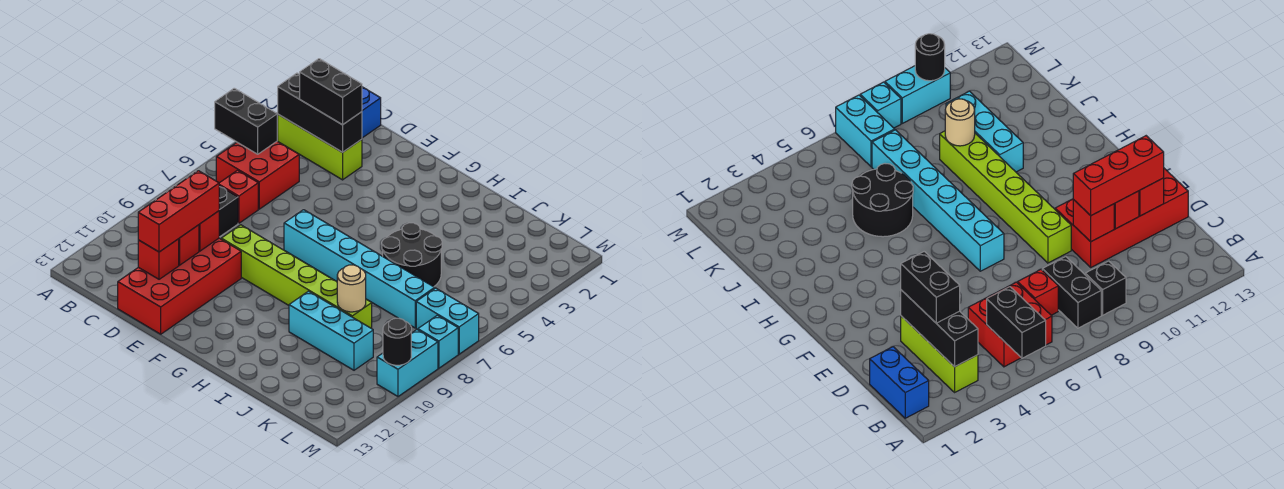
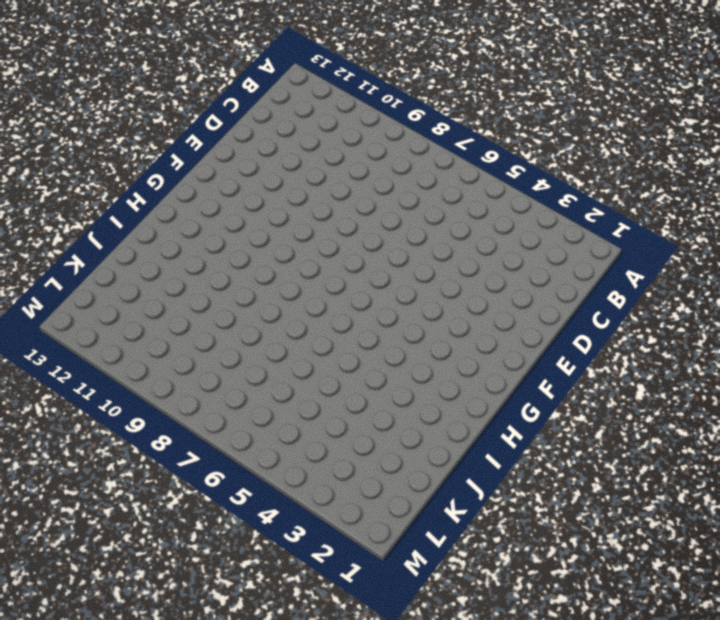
none -> blue brick B1:C1 level 1
none -> lime brick B3:D3 level 1
none -> red brick B5:C6 level 1

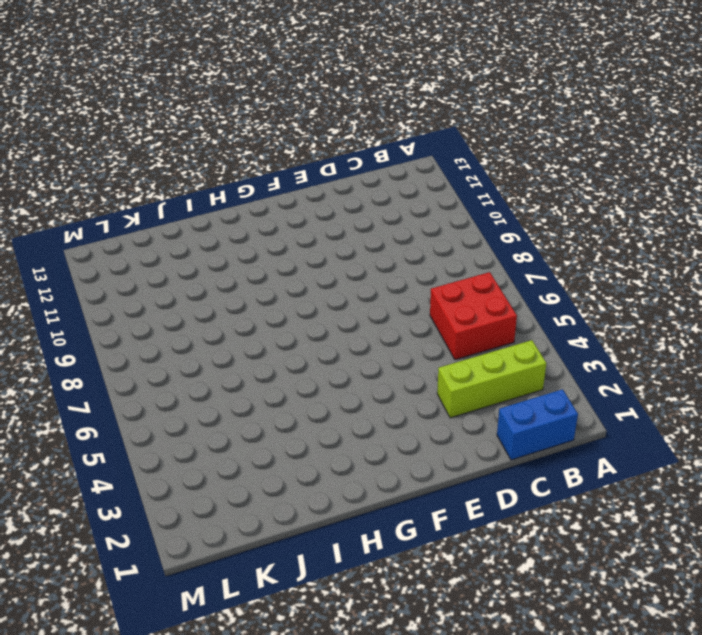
none -> black brick B8:C8 level 1
none -> black brick B9 level 1
none -> red brick C7 level 1

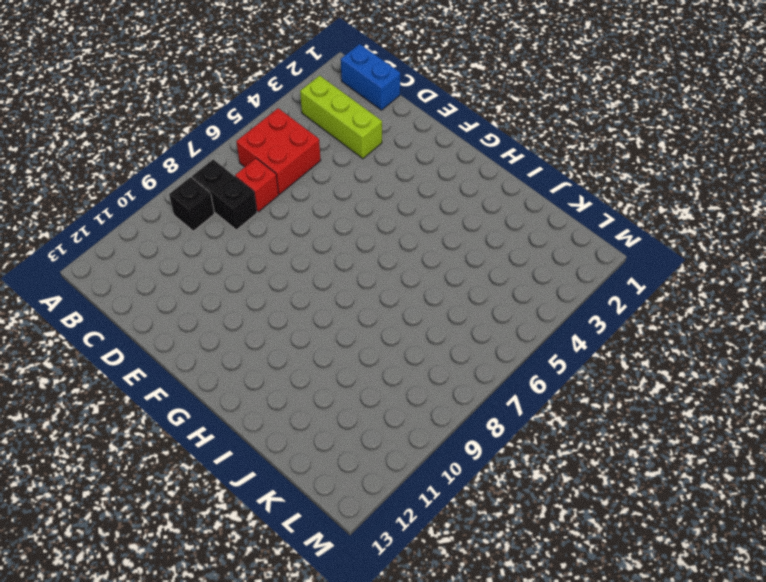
none -> red brick D10:E13 level 1
none -> lime brick E9:J9 level 1
none -> cyan brick F7:K7 level 1

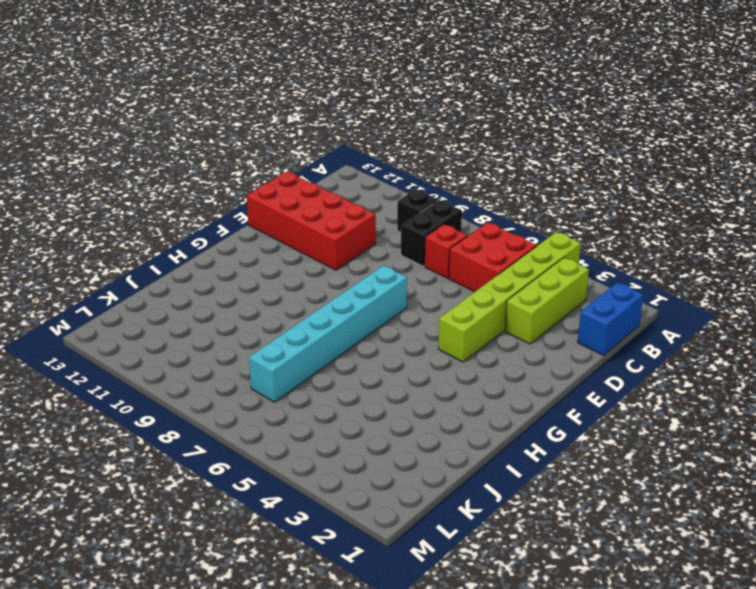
lime brick A4:F4 level 1 -> lime brick E9:J9 level 1
none -> black round brick I5:J6 level 1
none -> cyan brick I10:K10 level 1
none -> cyan brick L7:M7 level 1

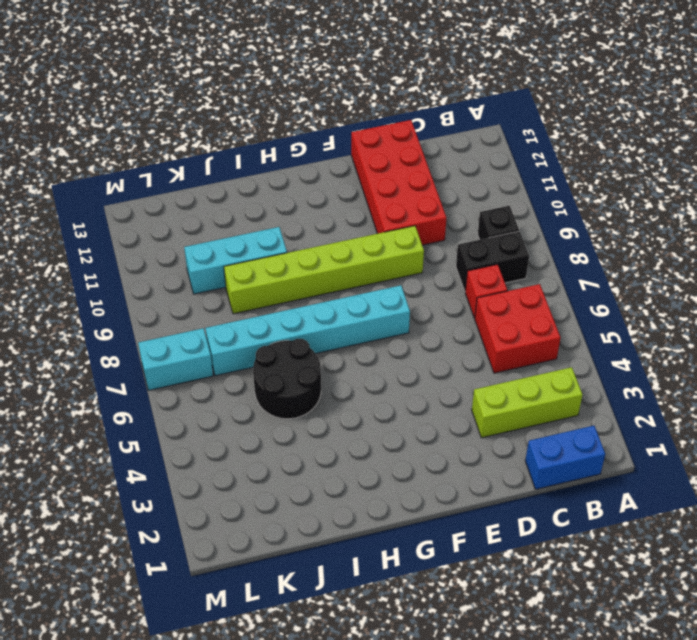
none -> cyan brick M8 level 1
none -> cyan brick M9:M10 level 1
none -> black brick A5:B5 level 2

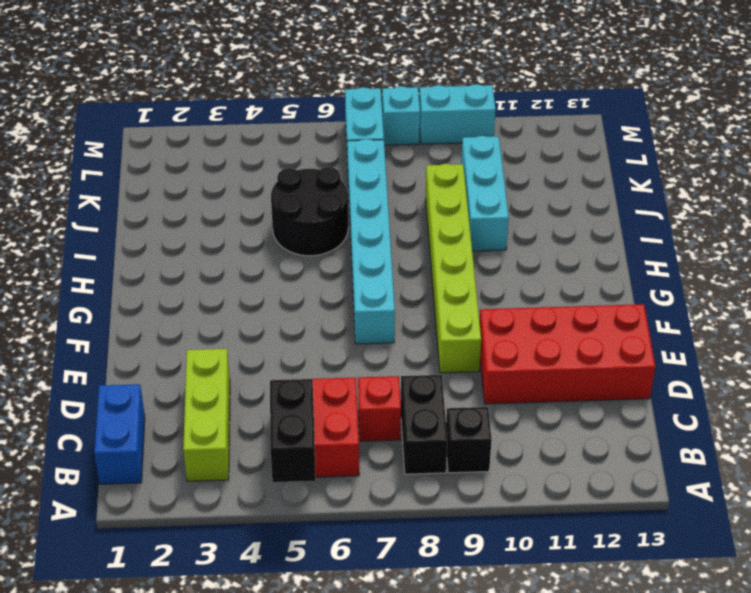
none -> black brick B3:D3 level 2
none -> red brick D10 level 2
none -> red brick D11 level 2

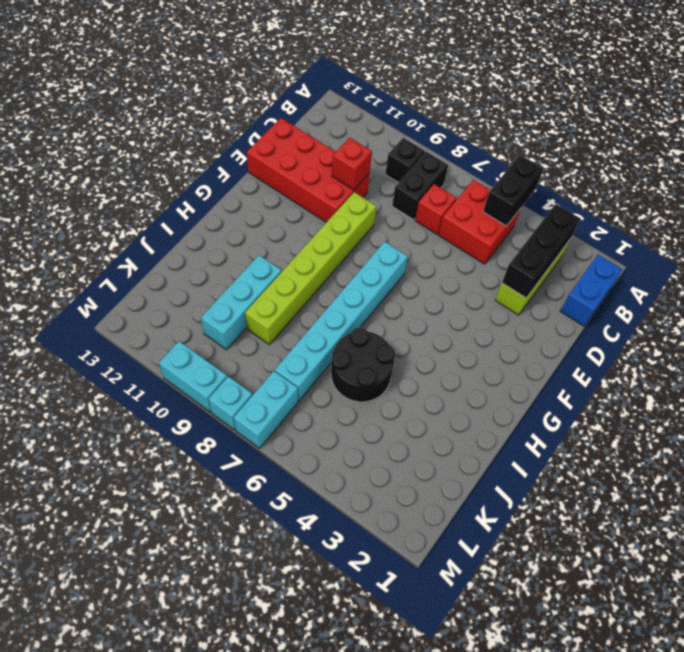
none -> red brick D11 level 2
none -> red brick D12 level 2
none -> tan round brick J9 level 2

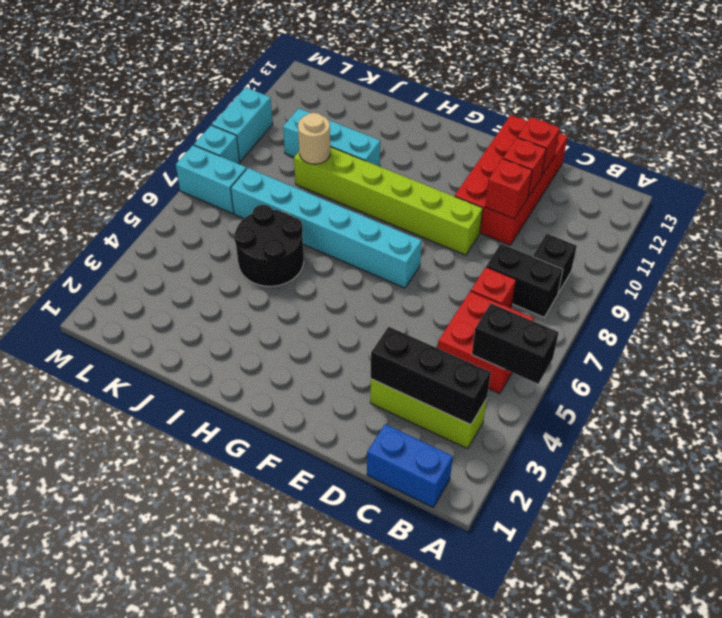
none -> black round brick M10 level 2
none -> black brick C3:D3 level 3
none -> red brick D10:D12 level 3

